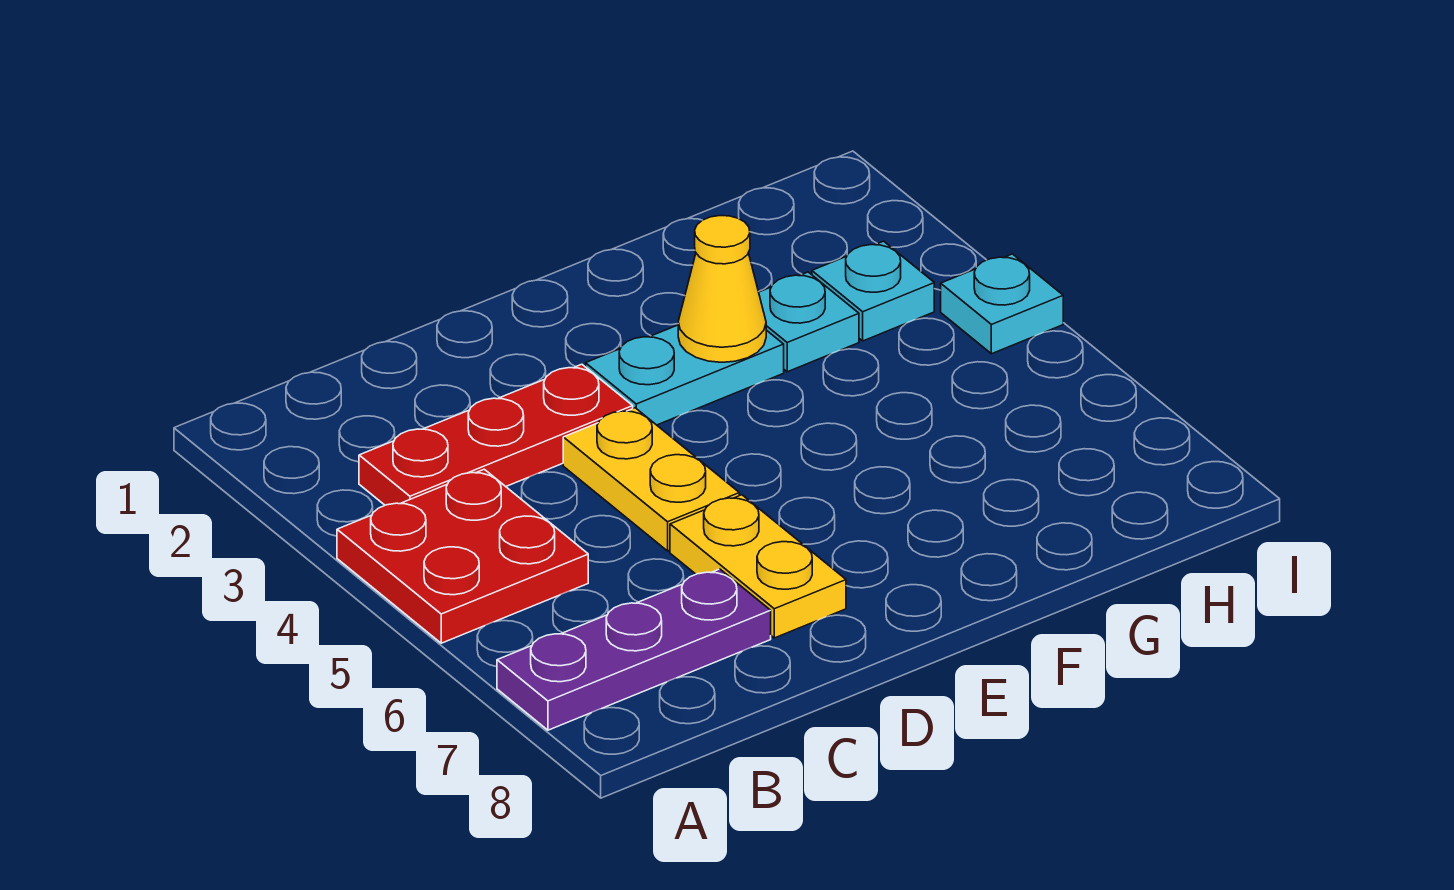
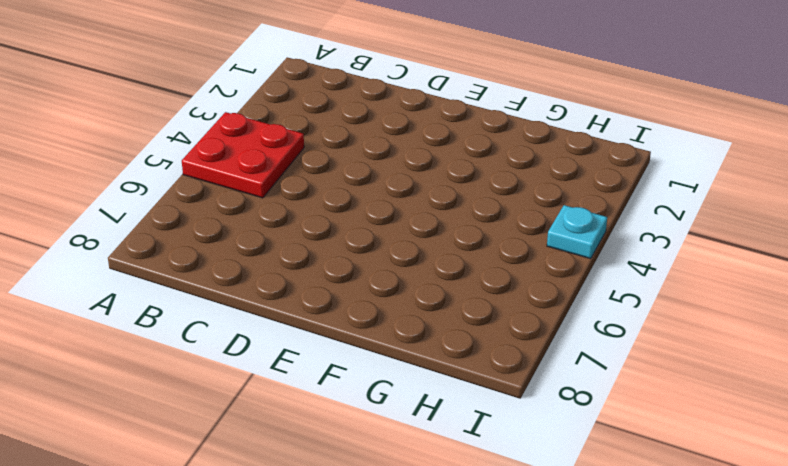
none -> purple plate A7:C7 level 1
none -> red plate B3:D3 level 1

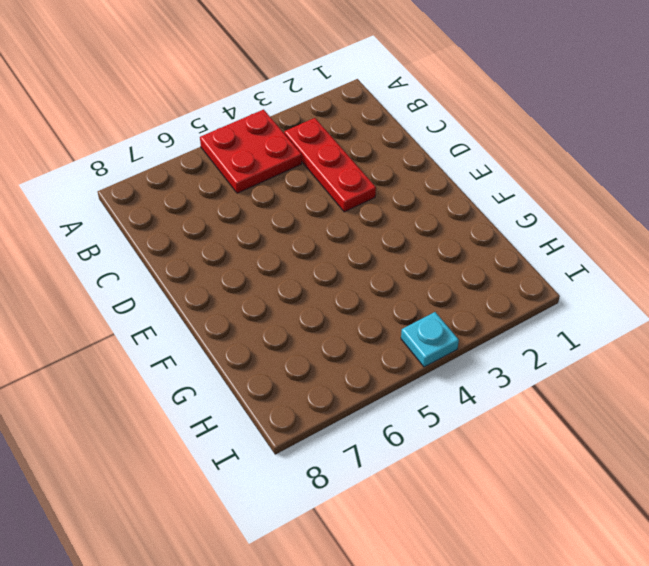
none -> purple plate A7:C7 level 1
none -> yellow plate D4:D5 level 1

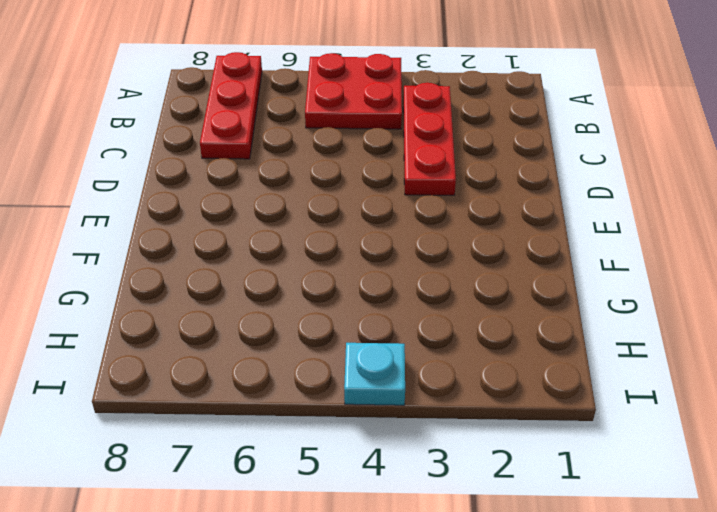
red plate A7:C7 level 1 -> purple plate A7:C7 level 1
none -> yellow plate D4:D5 level 1
none -> yellow plate D6:D7 level 1

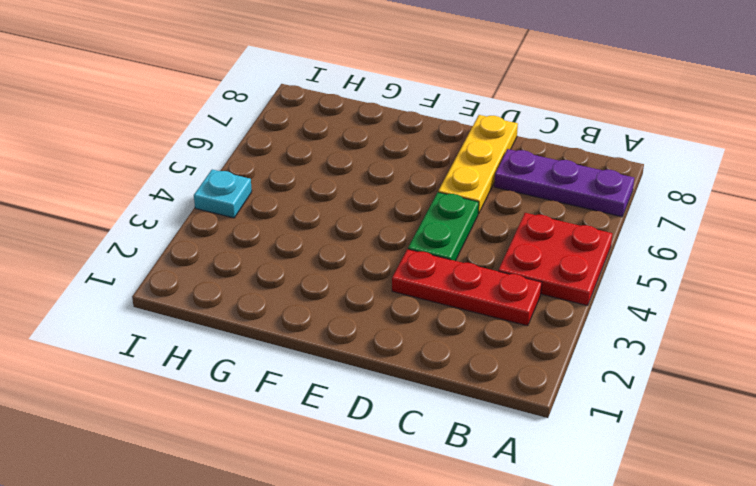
green plate D4:D5 level 1 -> yellow plate D4:D5 level 1
yellow plate D6:D8 level 1 -> yellow plate D6:D7 level 1
none -> cyan plate E3:F3 level 1
none -> cyan plate G3 level 1

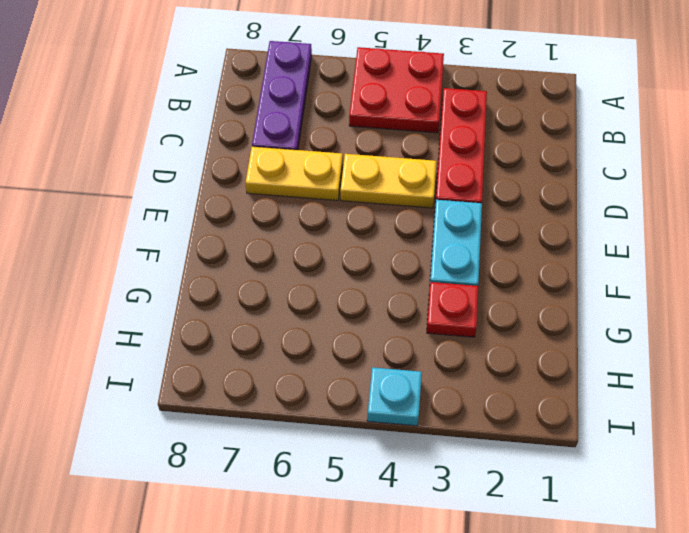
red plate G3 level 1 -> cyan plate G3 level 1
none -> cyan plate H3 level 1
none -> yellow cone F3 level 2

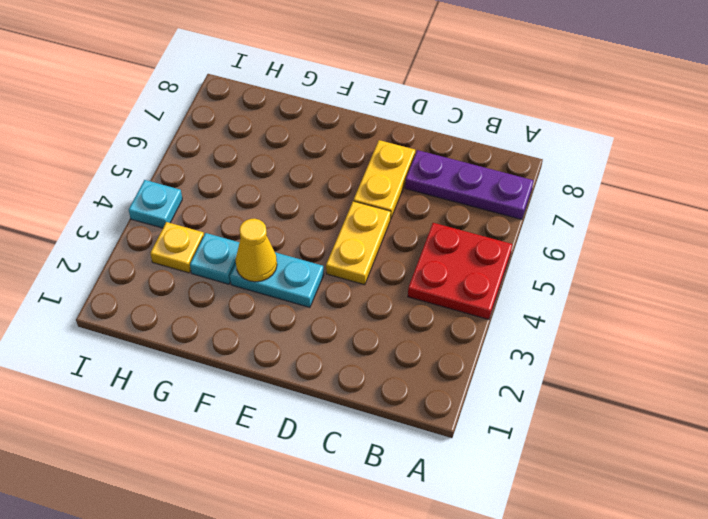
yellow plate H3 level 1 -> cyan plate H3 level 1
none -> red plate B3:D3 level 1

